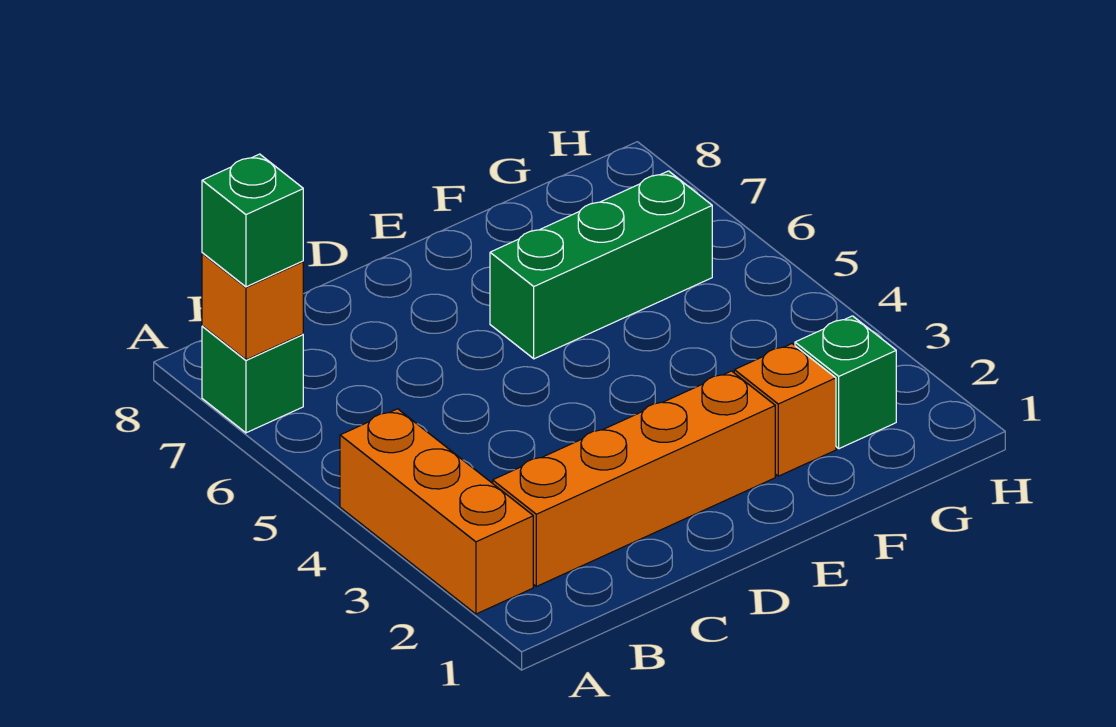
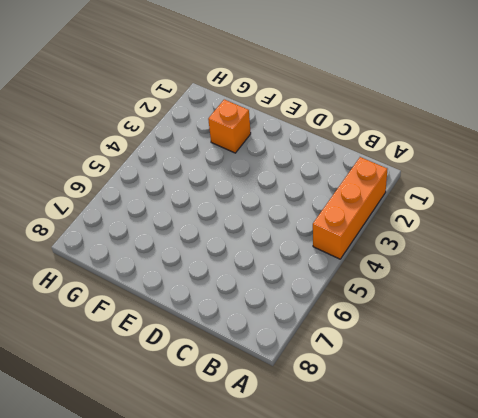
none -> green brick A7 level 1
none -> orange brick B2:E2 level 1

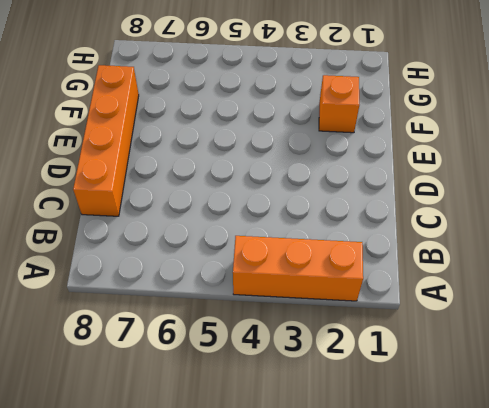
orange brick C8:F8 level 1 -> orange brick B2:E2 level 1
none -> green brick A7 level 1
none -> green brick E6:G6 level 1

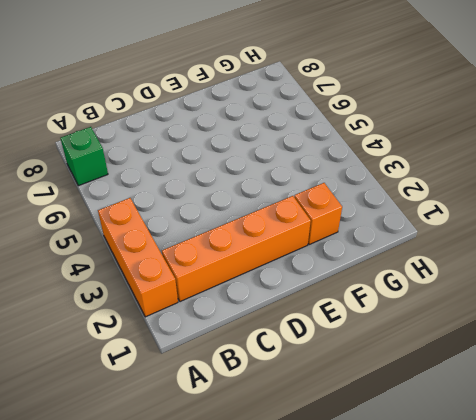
none -> green brick E6:G6 level 1
none -> green brick G2 level 1

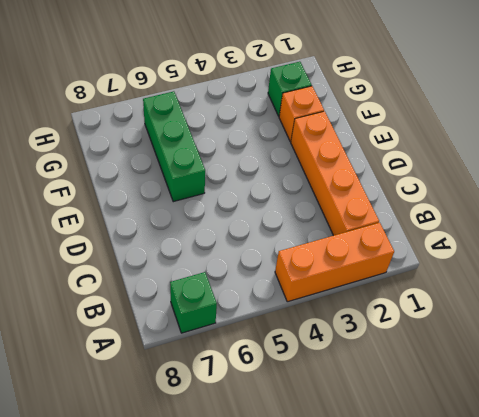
none -> orange brick A7 level 2
none -> green brick A7 level 3

